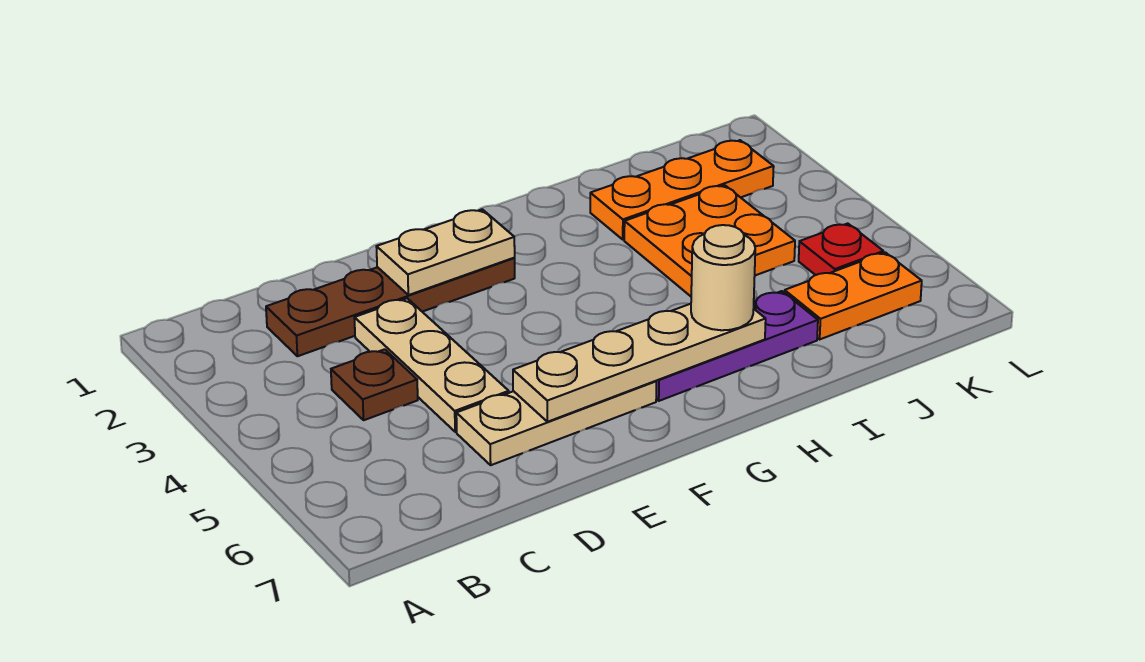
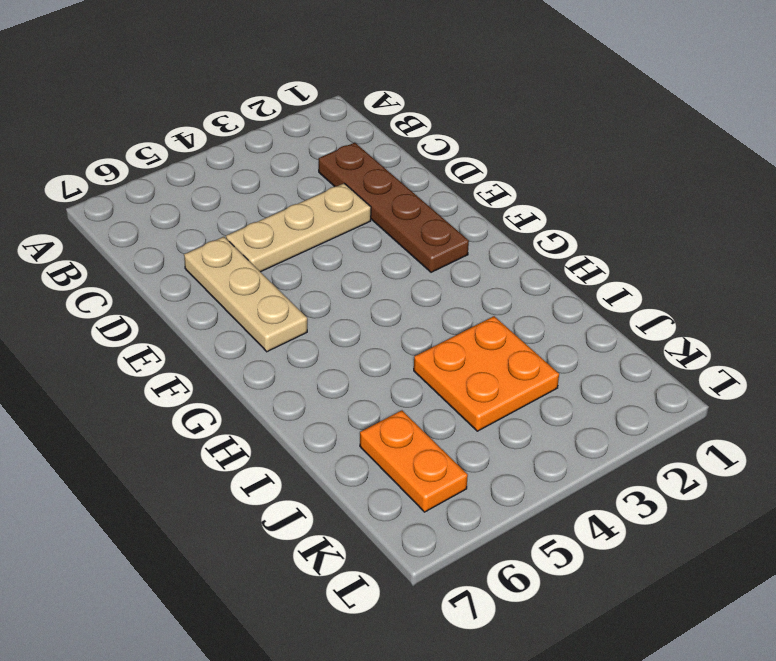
none -> brown plate C4 level 1
none -> purple plate G6:I6 level 1
none -> orange plate I2:K2 level 1

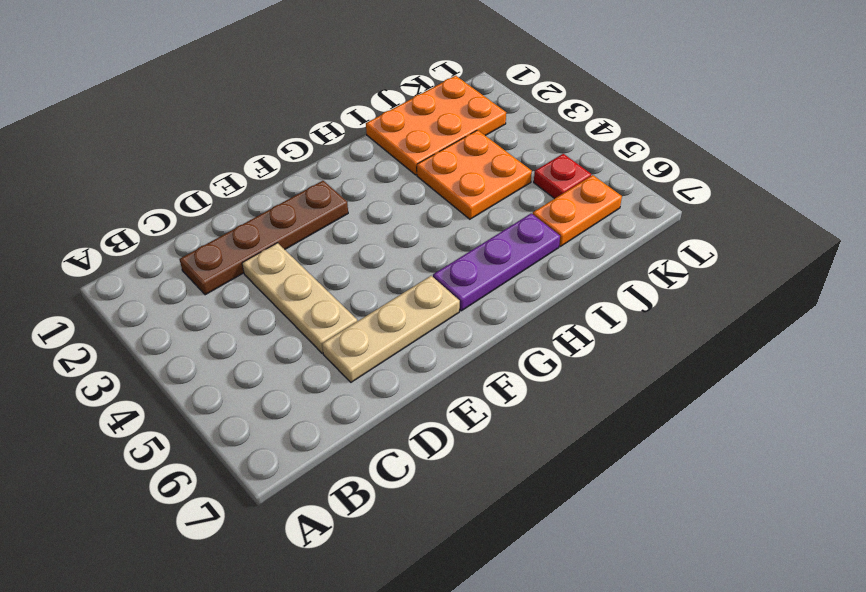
orange plate I1:K2 level 1 -> orange plate I2:K2 level 1
none -> brown plate C4 level 1
none -> tan plate E2:F2 level 2
none -> tan plate E6:H6 level 2

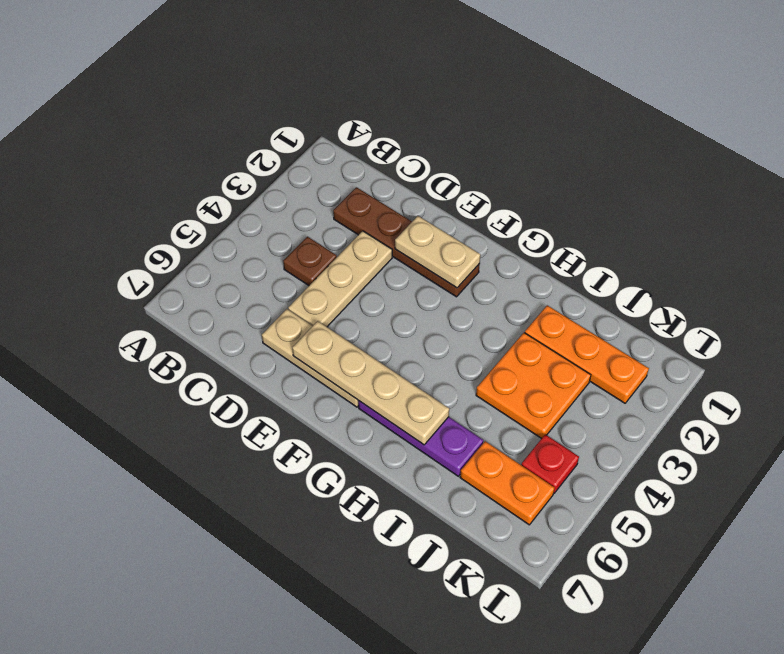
none -> tan round brick H6 level 3

